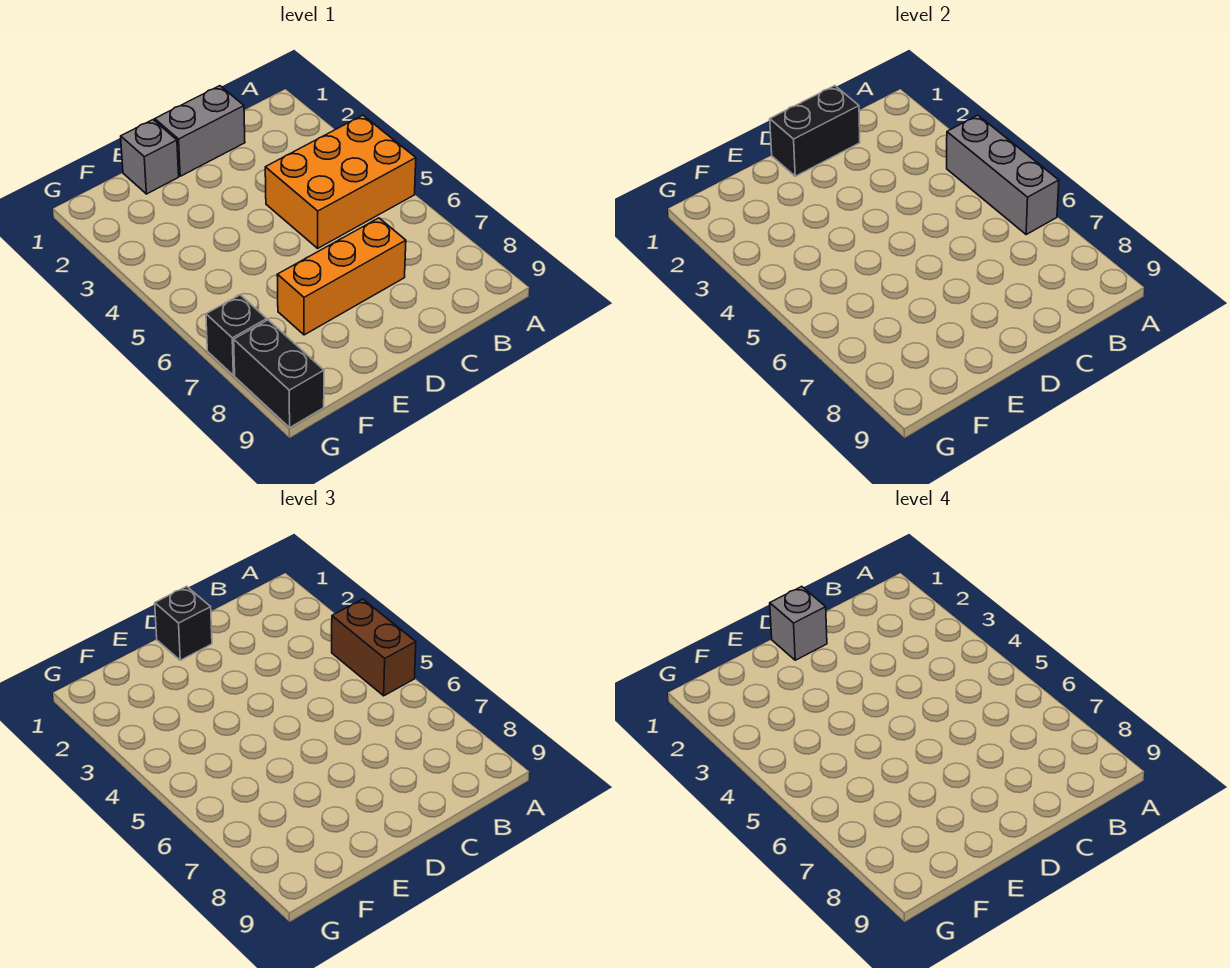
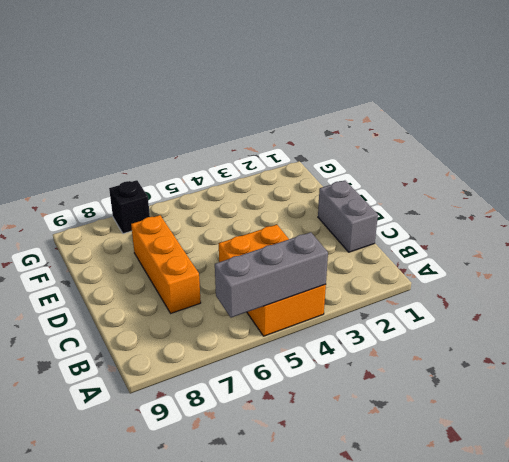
none -> grey brick E1 level 1
none -> black brick G8:G9 level 1

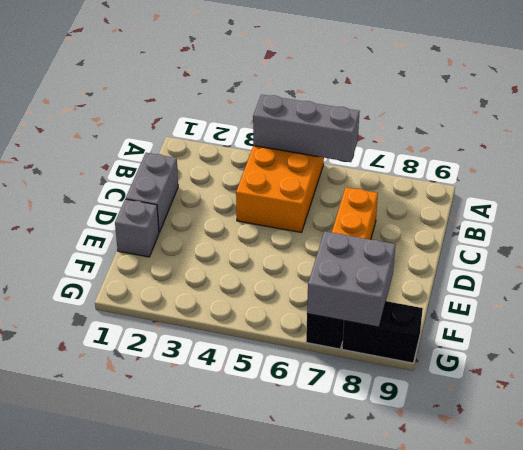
grey brick F7:G8 level 2 -> none
none -> black brick C1:D1 level 2
none -> brown brick A4:A5 level 3

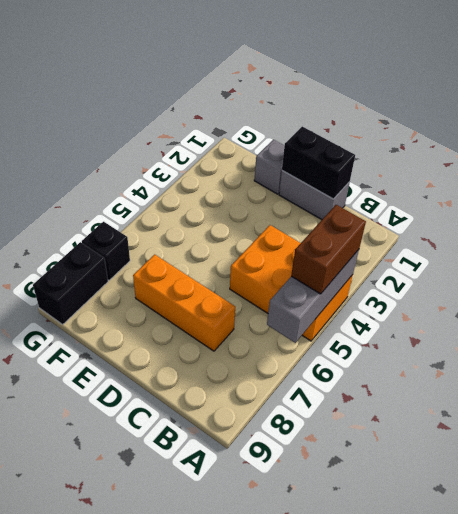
none -> black brick D1 level 3
none -> grey brick D1 level 4

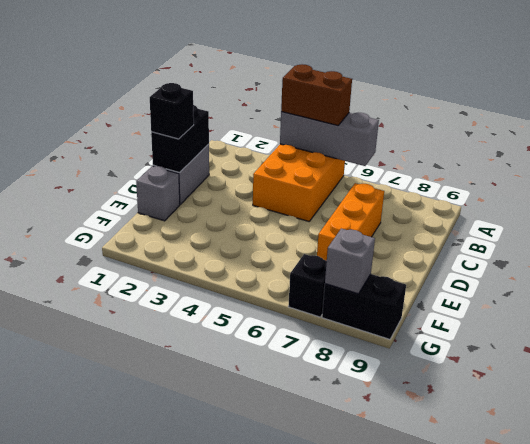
grey brick G8 level 2 -> grey brick D1 level 4

